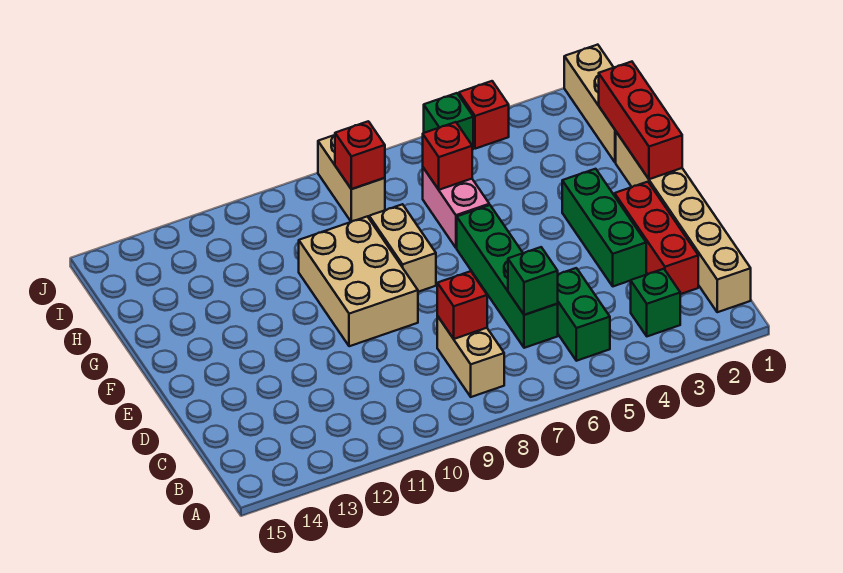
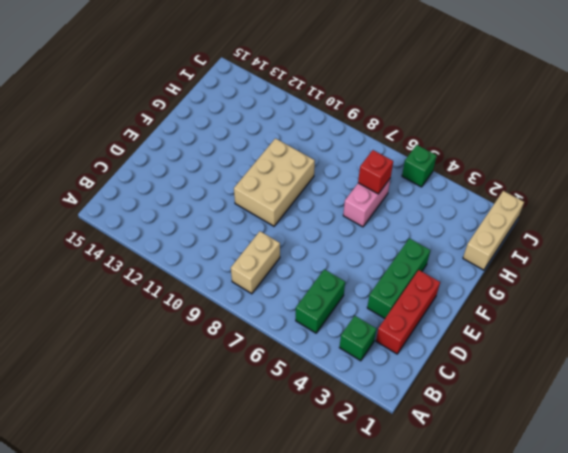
none -> tan brick B1:G1 level 1
none -> green brick C6:F6 level 1
none -> tan brick F8:G8 level 1

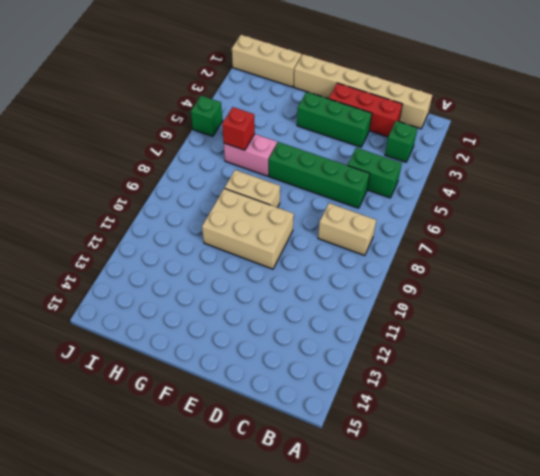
none -> tan brick I8:J8 level 1
none -> red brick J4 level 1
none -> green brick C6 level 2

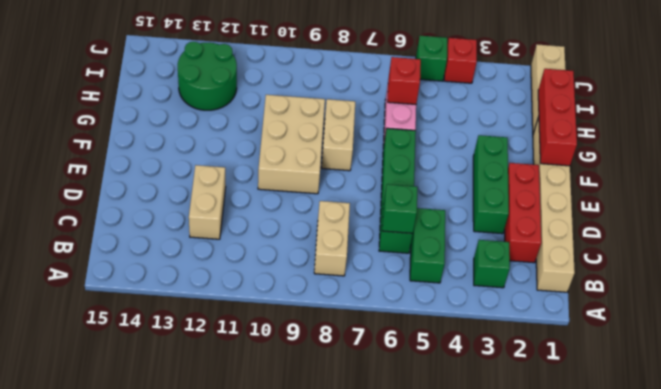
tan brick C12:D12 level 1 -> tan brick I8:J8 level 1
green round brick H12:I13 level 1 -> none
none -> red brick C8 level 2
none -> red brick I8 level 2

